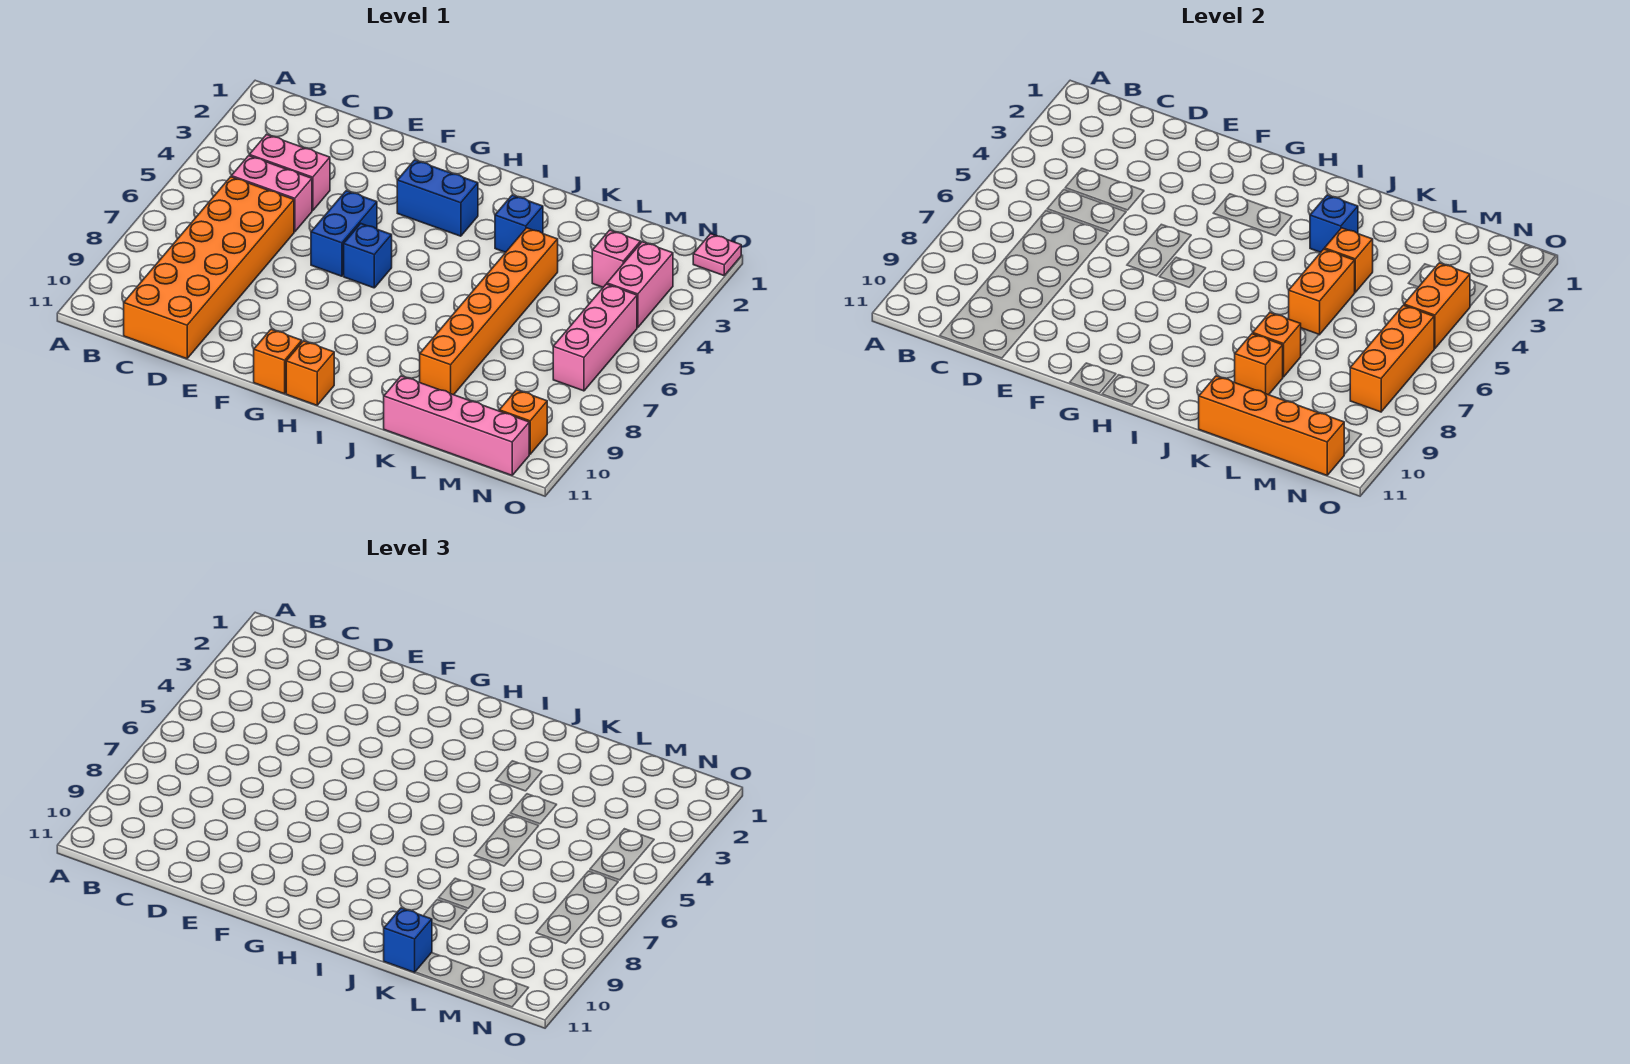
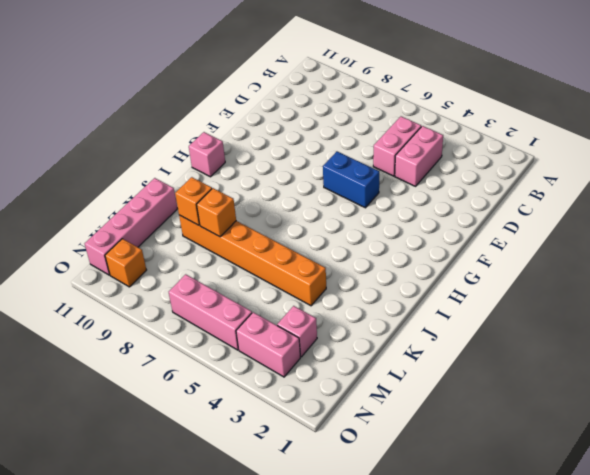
pink brick H11 level 1 -> orange brick H11 level 1
none -> orange brick C6:D11 level 1
none -> blue brick G3:H3 level 1
none -> blue brick G6 level 1

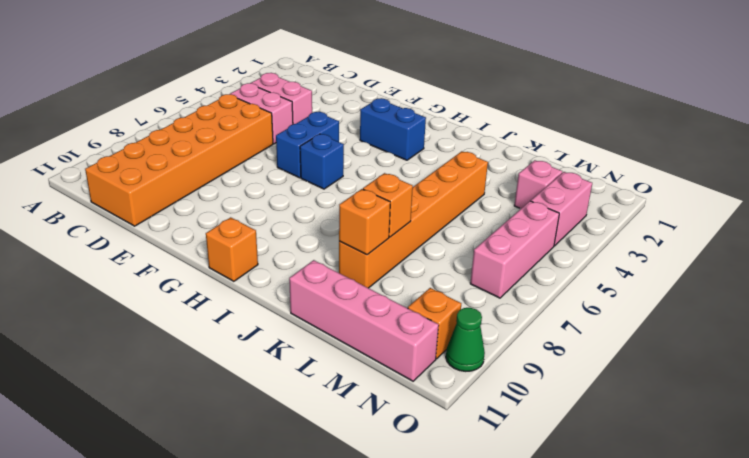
green cone O10 level 1 -> none
none -> orange brick G11 level 1
none -> blue brick J3 level 1
none -> pink plate O1 level 1

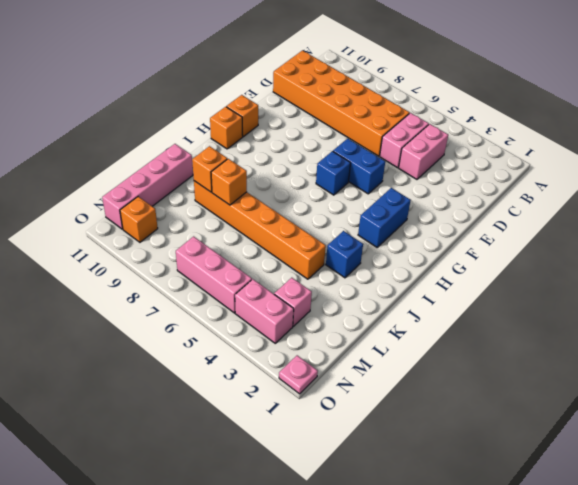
none -> blue brick J3 level 2
none -> orange brick K4 level 2
none -> orange brick K5:K6 level 2

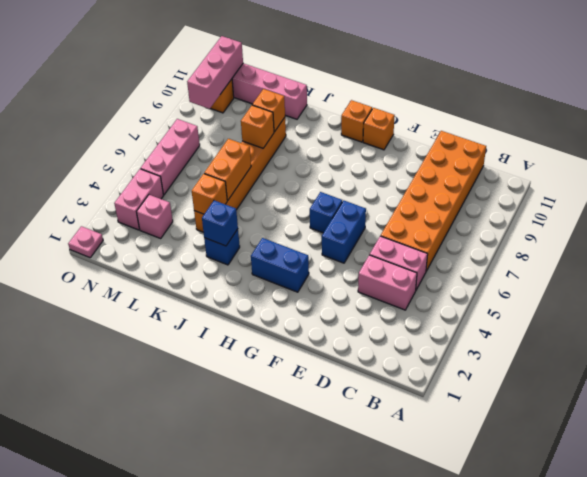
pink brick N9:N11 level 2 -> orange brick K11:N11 level 2
none -> orange brick N4:N5 level 2
none -> orange brick N6:N8 level 2
none -> blue brick K11 level 3

